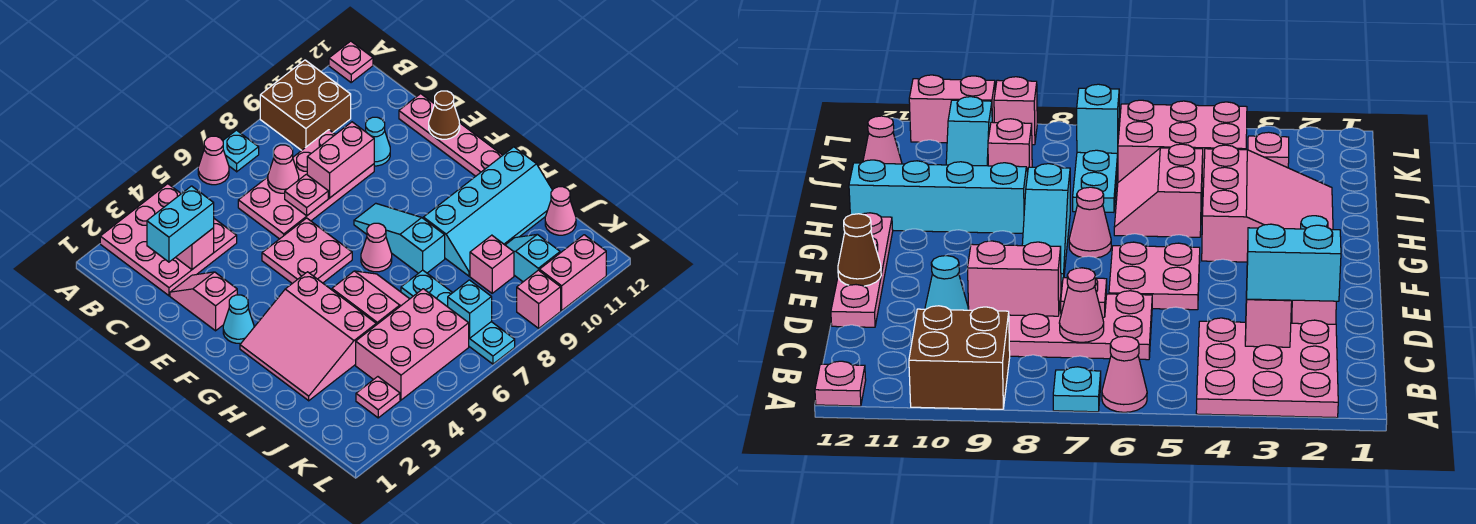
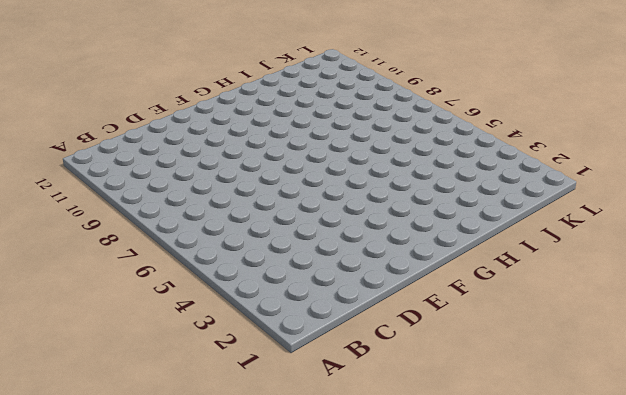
none -> pink plate A2:C4 level 1
none -> pink cone A6 level 1
none -> cyan plate A7 level 1
none -> brown brick A9:B10 level 1

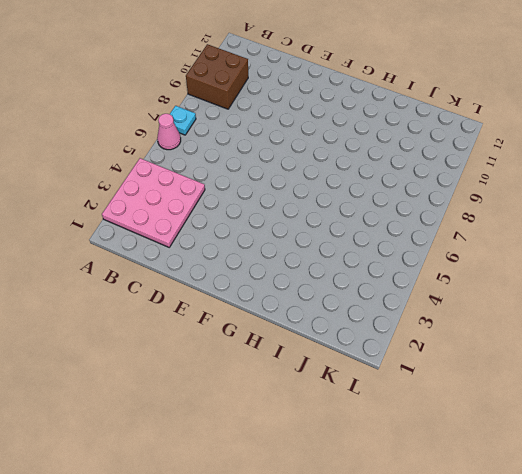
none -> pink plate A12 level 1
none -> pink plate C6:D9 level 1
none -> pink slope D2:E2 level 1 top E
none -> cyan cone D10 level 1

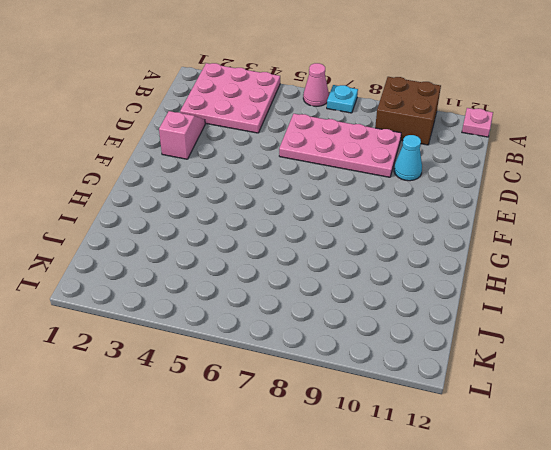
none -> pink plate D12:G12 level 1
none -> pink plate E5:F6 level 1
none -> cyan cone F2 level 1
none -> cyan slope F8:H8 level 1 top H

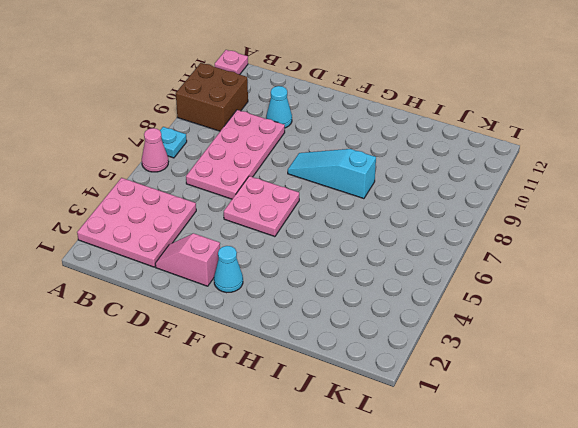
none -> pink plate D12:G12 level 1
none -> pink slope G2:I4 level 1 top 4
none -> pink cone G7 level 1
none -> pink slope H5:I6 level 1 top 5

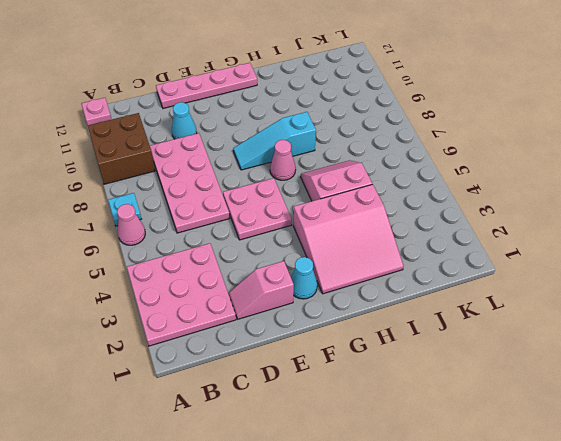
none -> cyan slope H9:I12 level 1 top H
none -> cyan plate I7:L7 level 1
none -> pink brick J4:K6 level 1
none -> pink brick J9 level 1

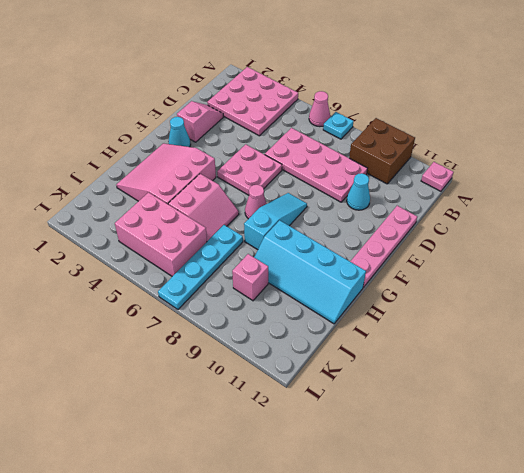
none -> cyan slope J10:K10 level 1 top K
none -> pink cone J12 level 1
none -> pink plate K3 level 1
none -> pink brick L9 level 1

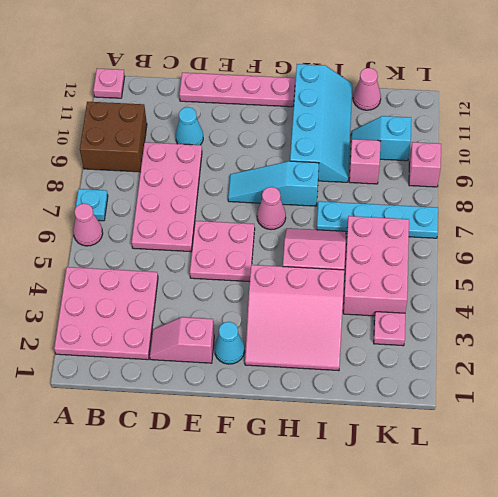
none -> pink brick L10:L11 level 1
none -> pink brick C3 level 2
none -> pink cone C7 level 2
none -> pink plate D7 level 2

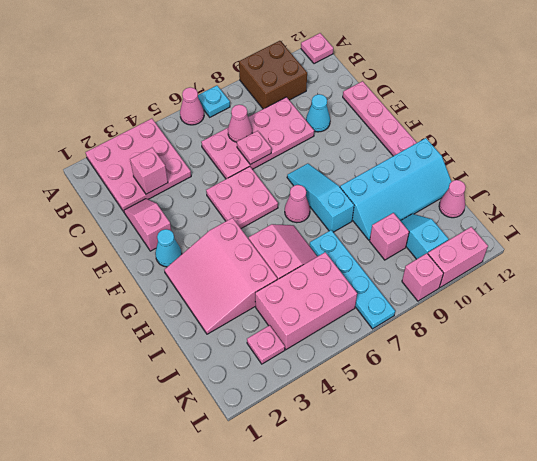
none -> pink brick D8:D9 level 2
none -> brown cone E12 level 2
none -> cyan brick K7 level 2
none -> cyan brick C2:C3 level 3

